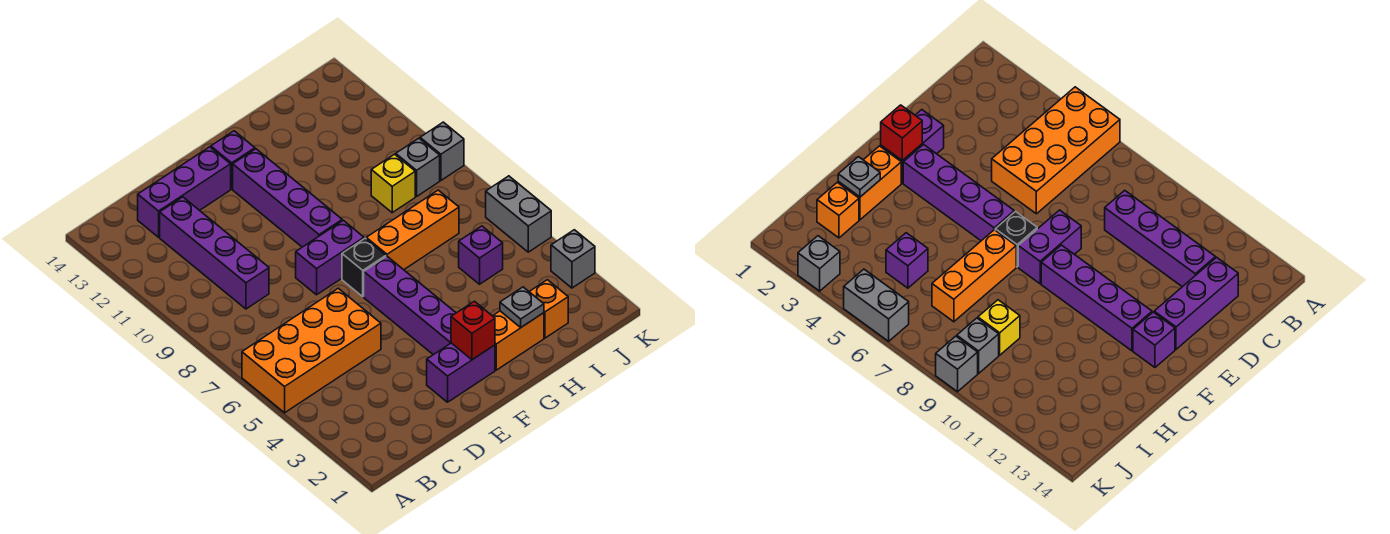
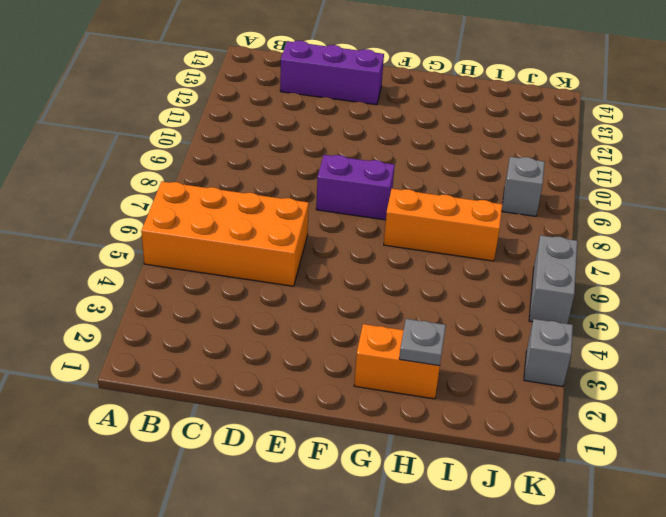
none -> purple brick C9:C12 level 1
none -> purple brick E2:F2 level 1
none -> purple brick F3:F6 level 1

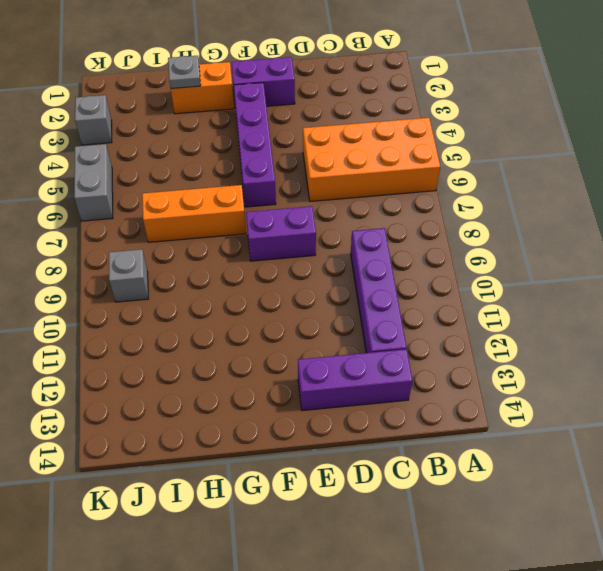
none -> black brick F7 level 1
none -> purple brick F9:F12 level 1
none -> purple brick F13 level 1

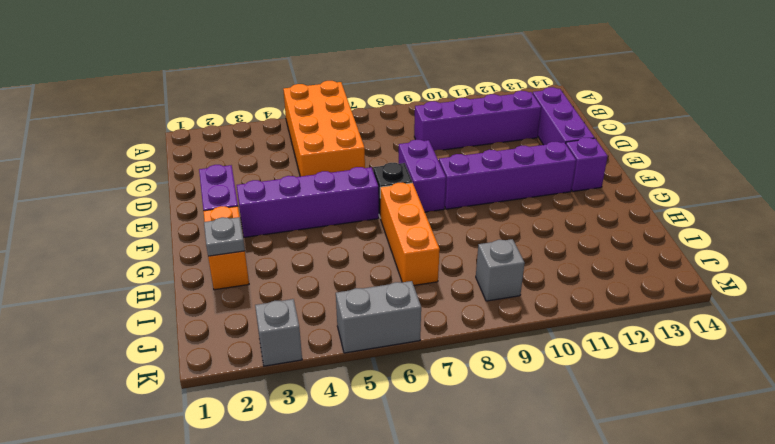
none -> orange brick I2 level 1
none -> purple brick I5 level 1
none -> yellow brick I9 level 1

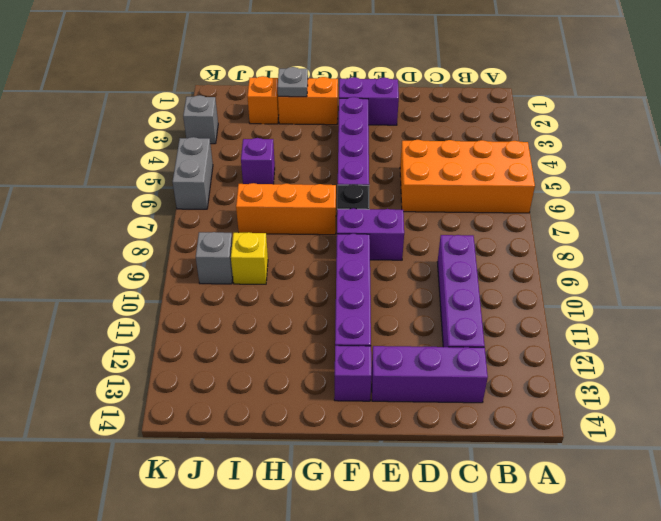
none -> grey brick K9 level 1
none -> red brick F2 level 2

